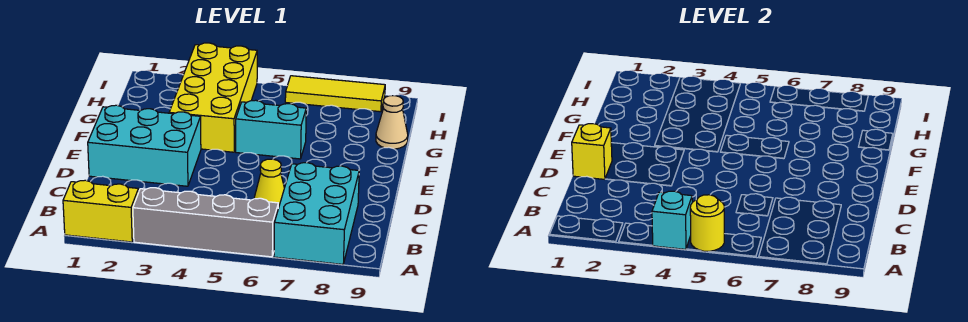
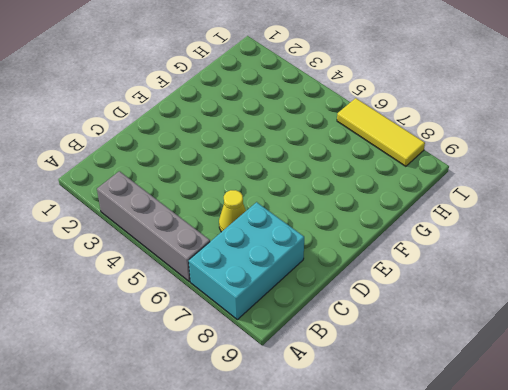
none -> yellow brick A1:A2 level 1
none -> cyan brick D1:E3 level 1
none -> yellow brick F3:I4 level 1

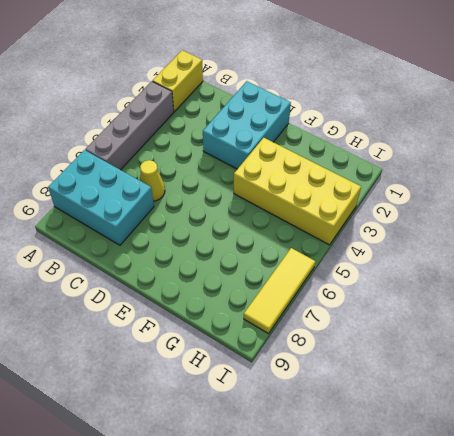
none -> cyan brick F5:F6 level 1
none -> tan cone G9 level 1
none -> cyan brick A4 level 2

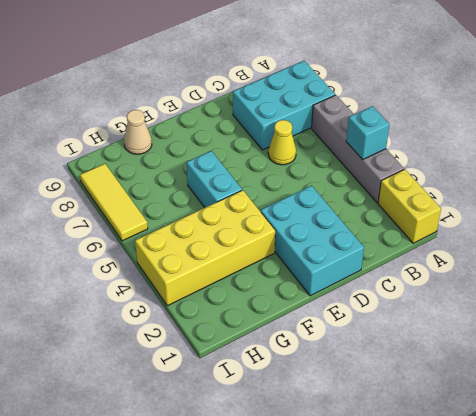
none -> yellow round brick A5 level 2
none -> yellow brick D1 level 2

